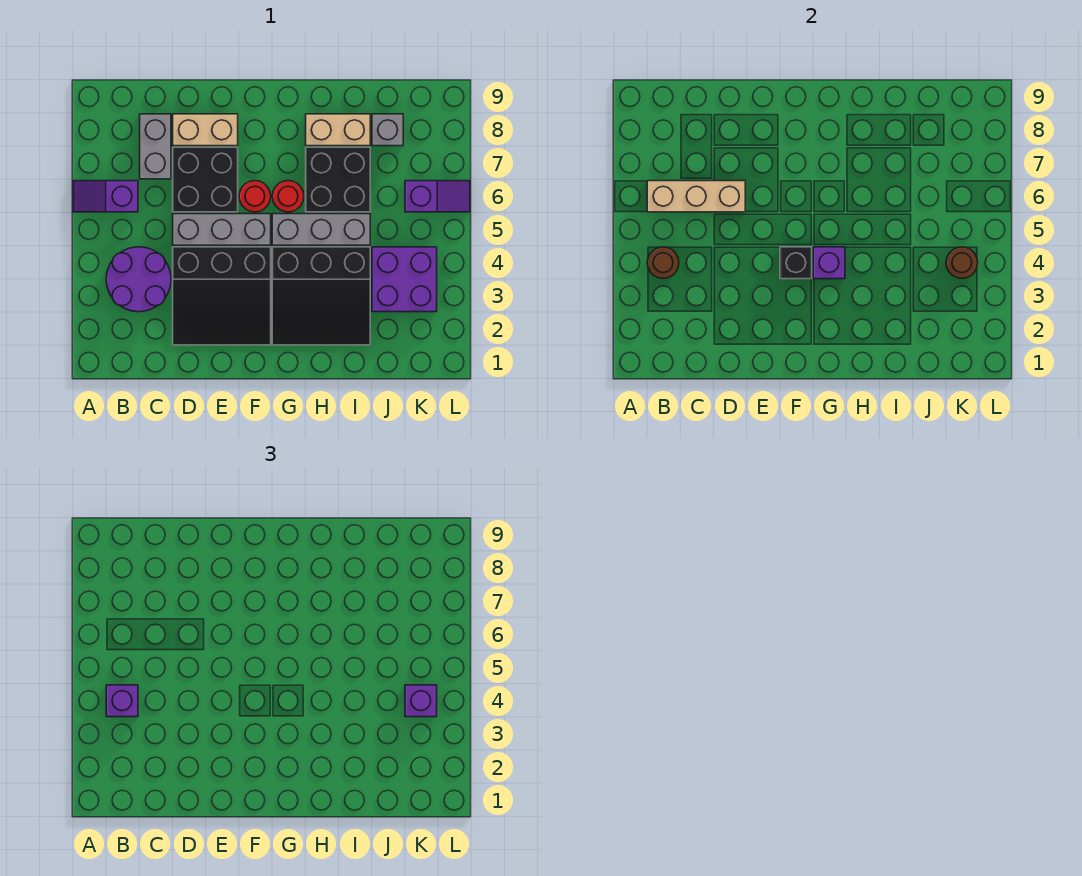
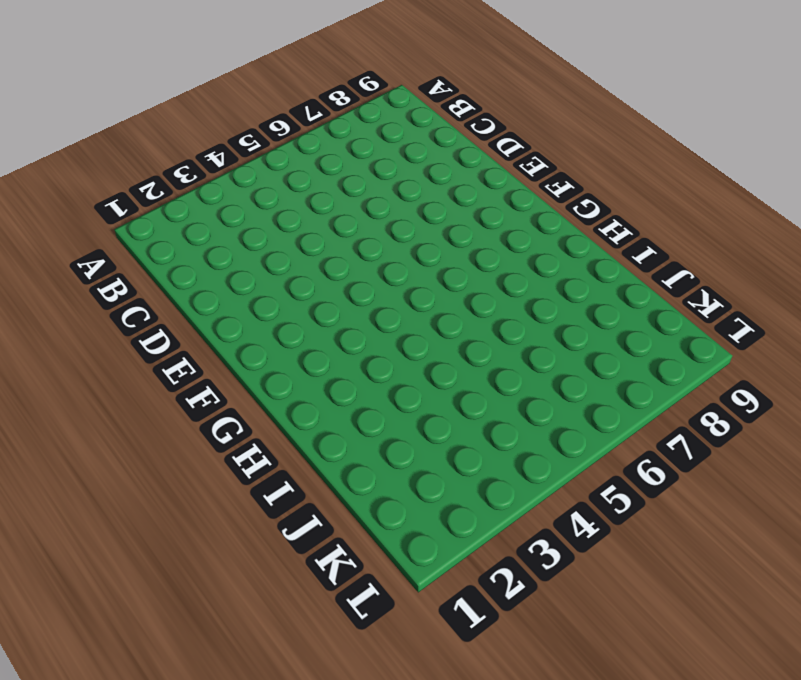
none -> purple slope A6:B6 level 1 top B
none -> purple round brick B3:C4 level 1
none -> grey brick C7:C8 level 1

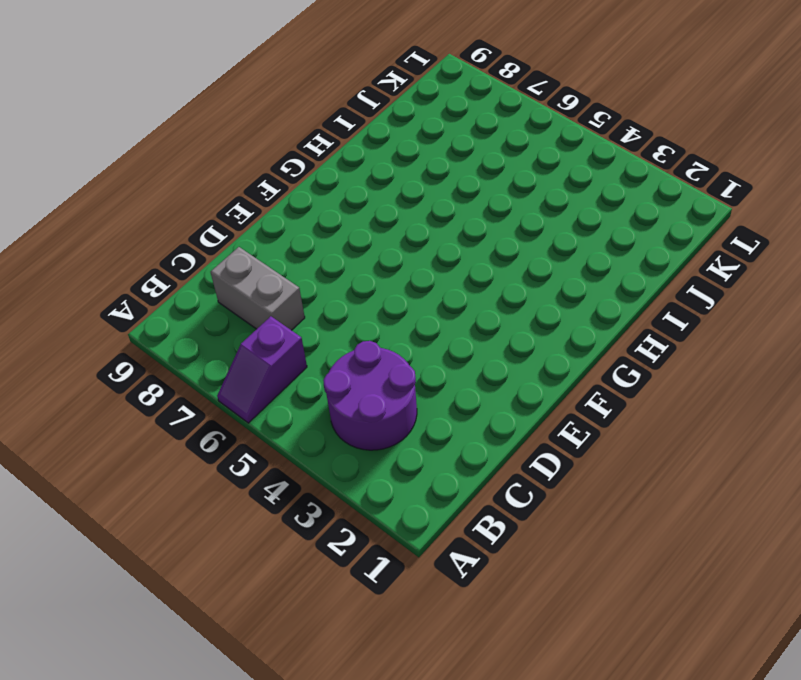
none -> black slope D2:F4 level 1 top 4
none -> grey brick D5:F5 level 1
none -> black brick D6:E7 level 1

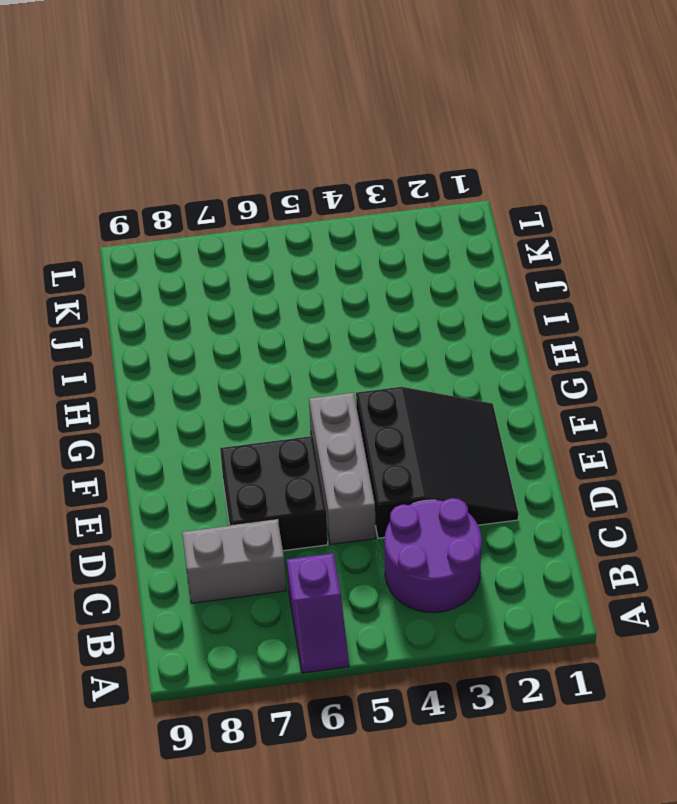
none -> tan brick D8:E8 level 1
none -> red round brick F6 level 1
none -> black slope G2:I4 level 1 top 4

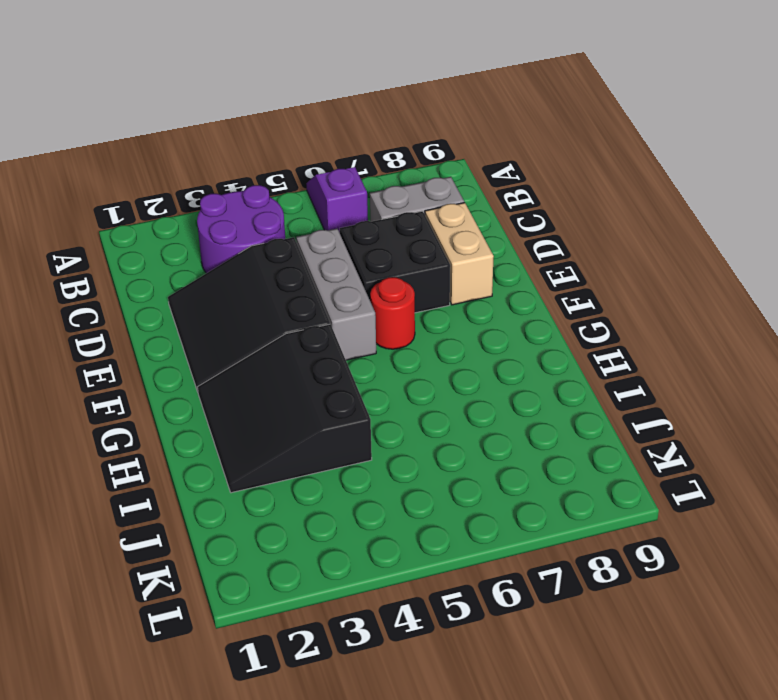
none -> grey brick G5:I5 level 1
none -> red round brick G6 level 1
none -> black brick H6:I7 level 1

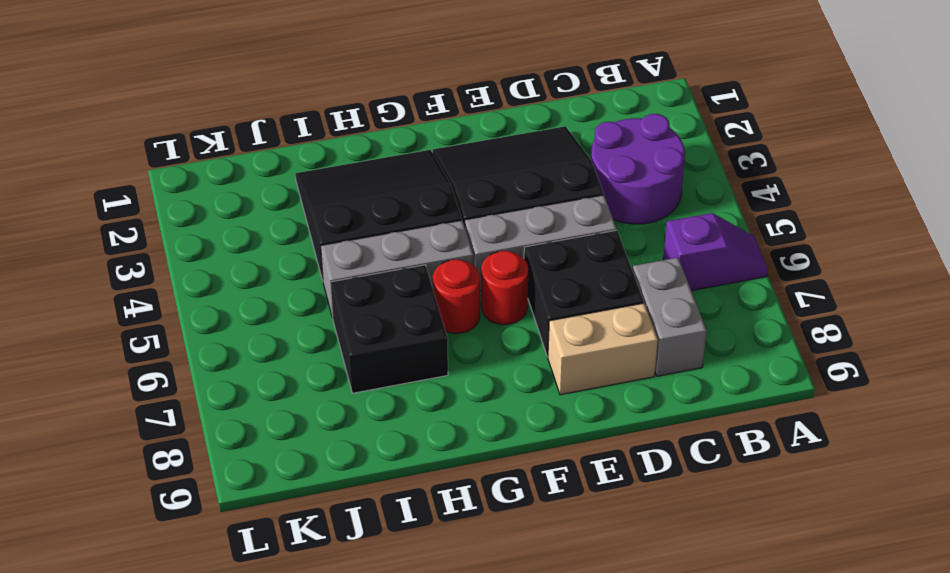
none -> tan brick H8:I8 level 1
none -> purple brick J3:K4 level 1
none -> grey brick J8 level 1

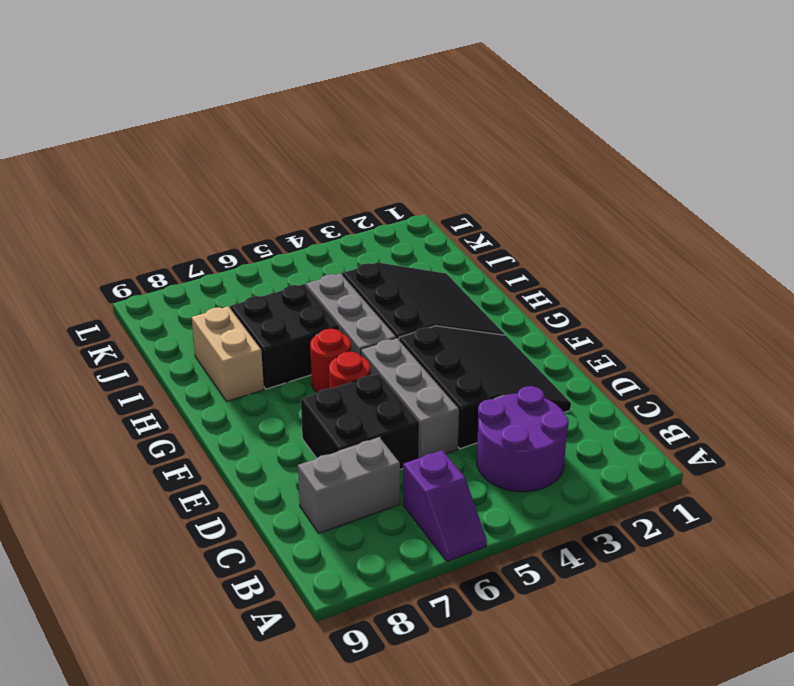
none -> tan brick D8:E8 level 1
none -> purple brick J3:K4 level 1
none -> grey brick J8 level 1

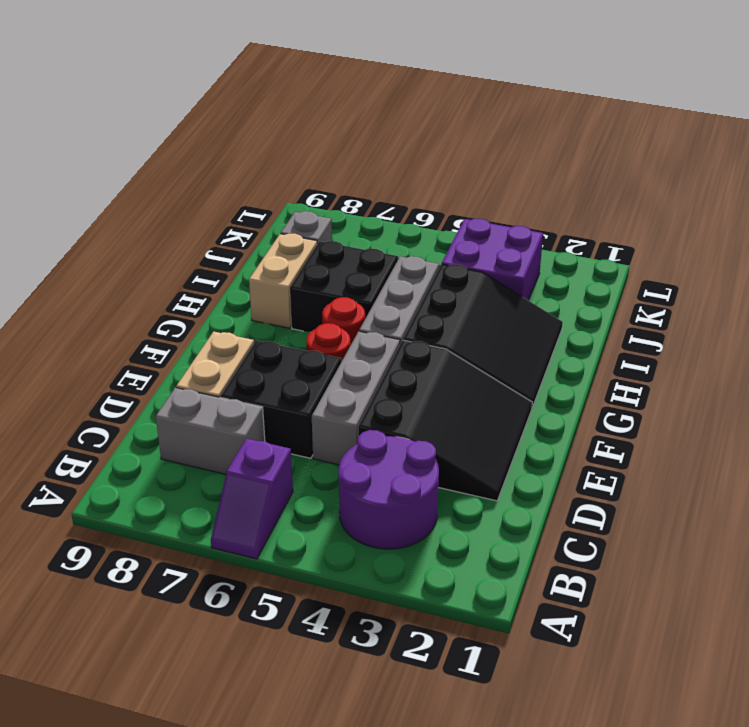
none -> purple slope K6:L6 level 1 top K
none -> brown round brick B4 level 2
none -> tan brick B6:D6 level 2

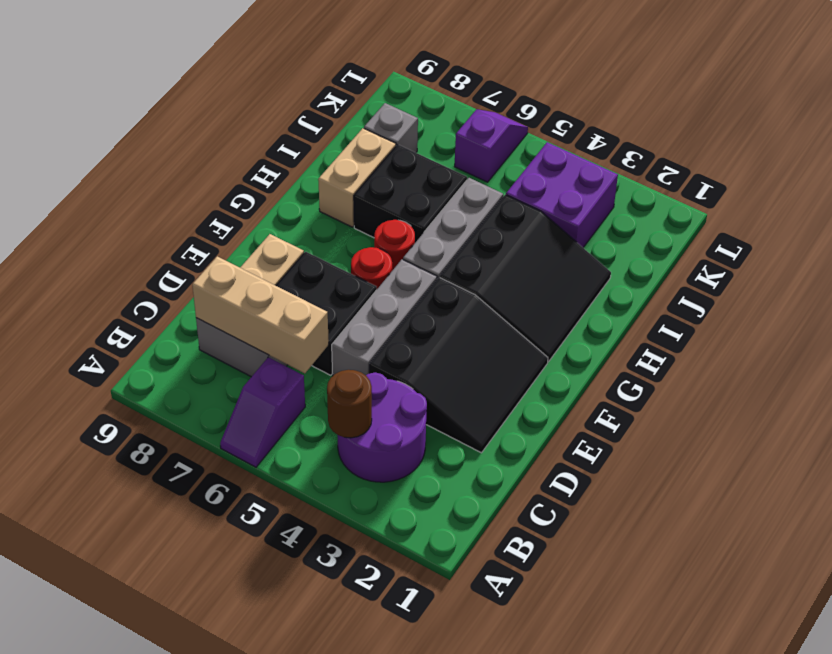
tan brick C6:C8 level 2 -> tan brick B6:D6 level 2
none -> black brick F4 level 2
none -> purple brick G4 level 2
none -> brown round brick K4 level 2

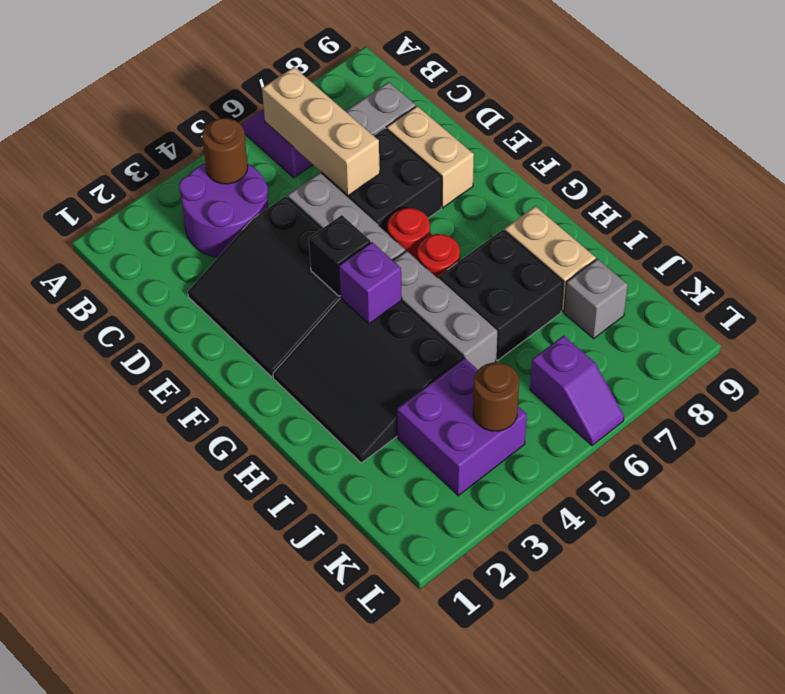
none -> purple brick B4 level 3
none -> purple brick K4 level 3

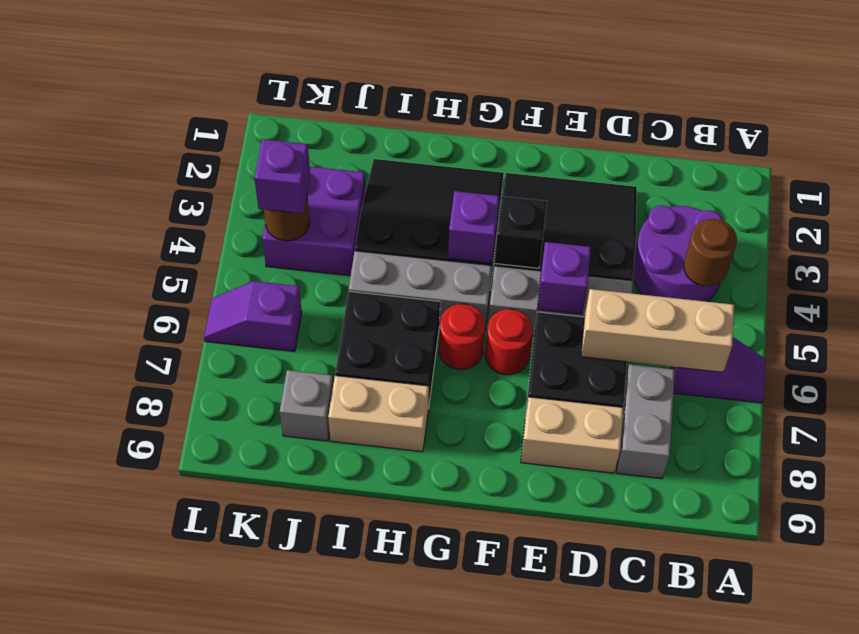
purple brick E5 level 2 -> purple brick B4 level 3

